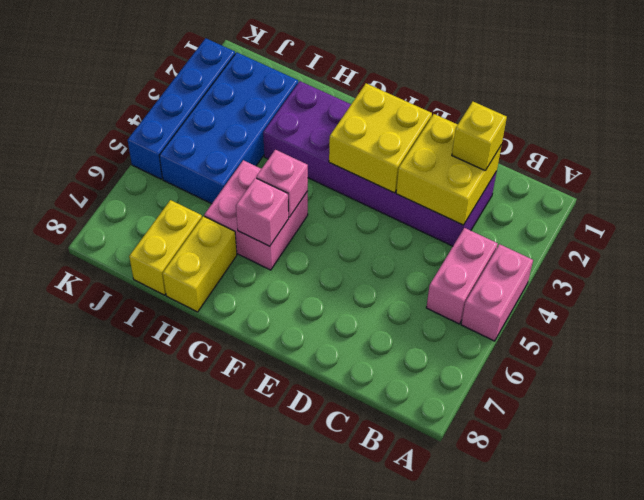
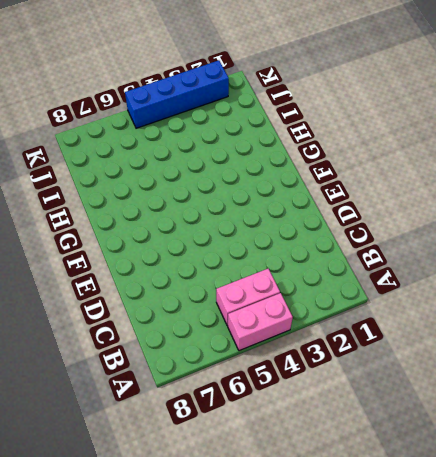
none -> purple brick C2:H3 level 1
none -> pink brick G5:H6 level 1
none -> yellow brick H7:H8 level 1

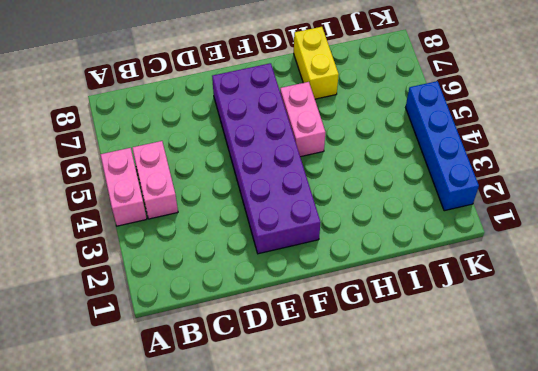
purple brick E2:F7 level 1 -> purple brick C2:H3 level 1
pink brick G5:G6 level 1 -> pink brick G5:H6 level 1
none -> blue brick I2:J5 level 1
none -> yellow brick I7:I8 level 1
none -> yellow brick C2:D3 level 2

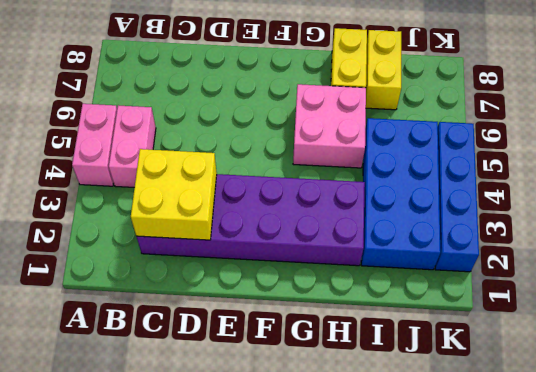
none -> yellow brick E2:F3 level 2
none -> pink brick G5 level 2
none -> pink brick G6 level 2

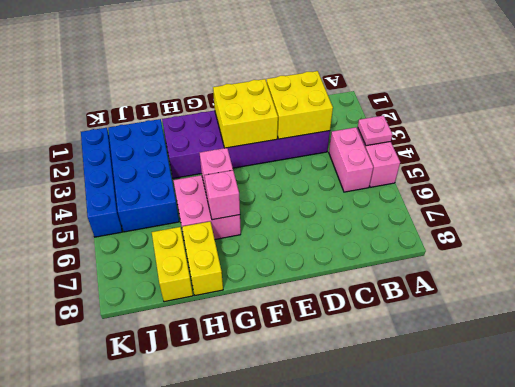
pink plate A4 level 2 -> none
none -> yellow brick C2 level 3

